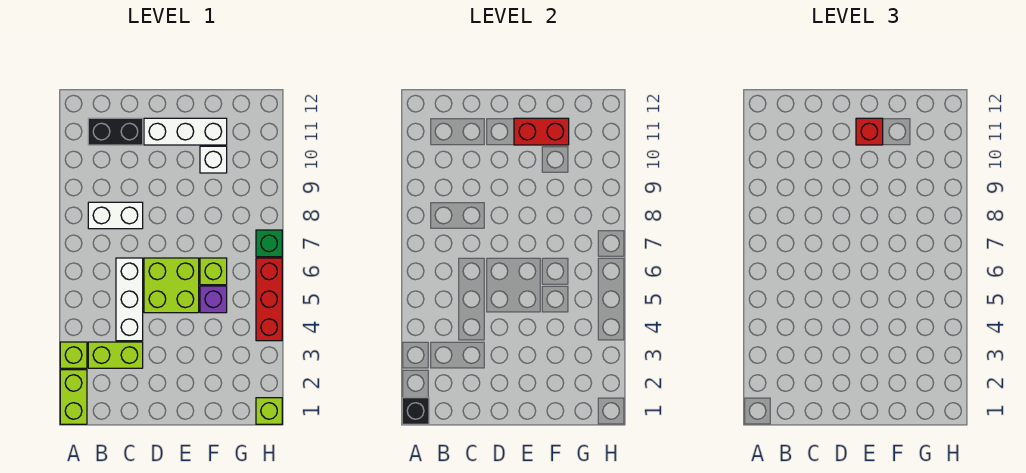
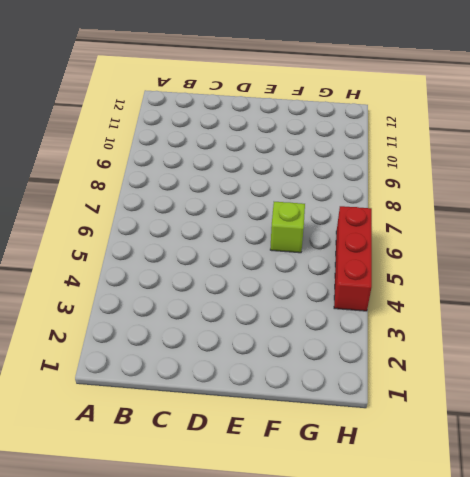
none -> lime brick A1:A2 level 1
none -> lime brick A3 level 1
none -> lime brick B3:C3 level 1

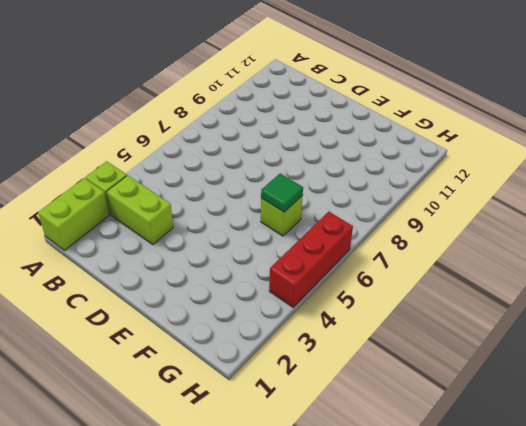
green tile F6 level 2 -> none
none -> white brick B8:C8 level 1
none -> black brick B11:C11 level 1
none -> white brick C4:C6 level 1

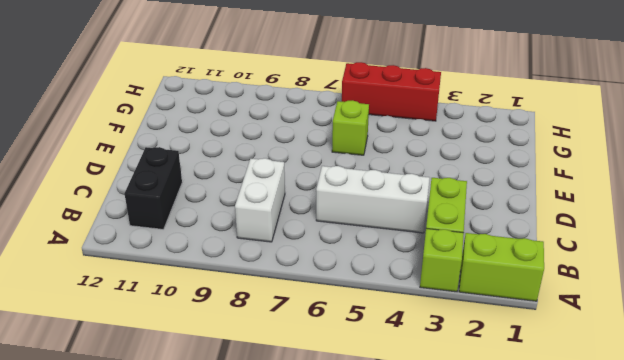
none -> lime brick D5:E6 level 1
none -> white brick D11:F11 level 1
none -> purple brick F5 level 1

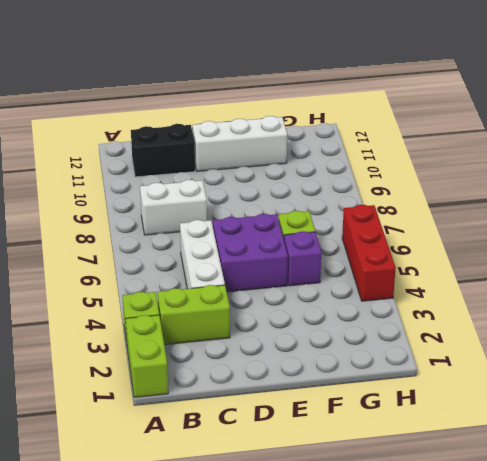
purple brick D5:E6 level 1 -> lime brick D5:E6 level 1
none -> white brick F10 level 1
none -> lime brick H1 level 1
none -> green brick H7 level 1

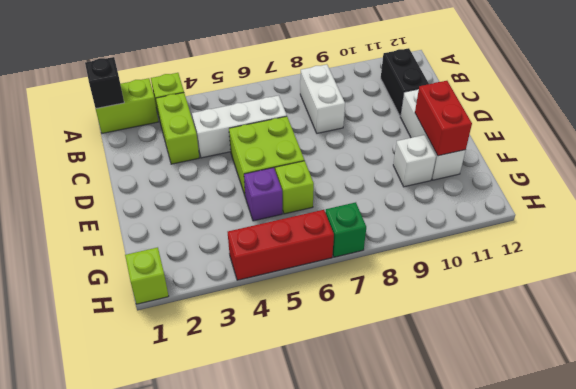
none -> red brick E11 level 3

